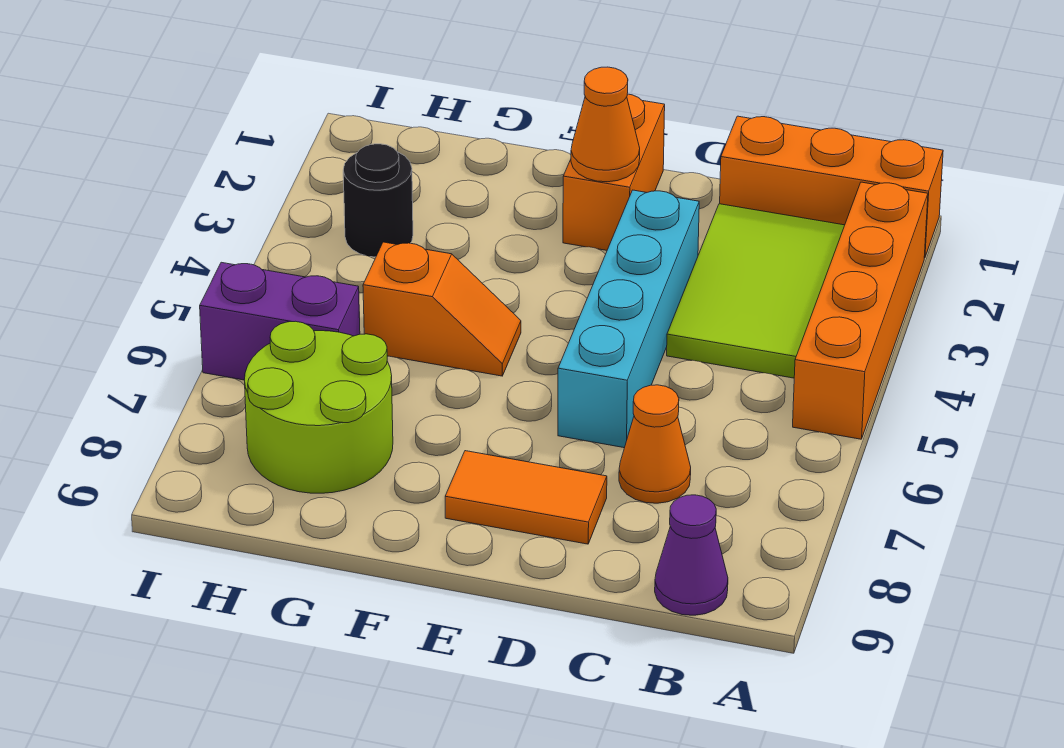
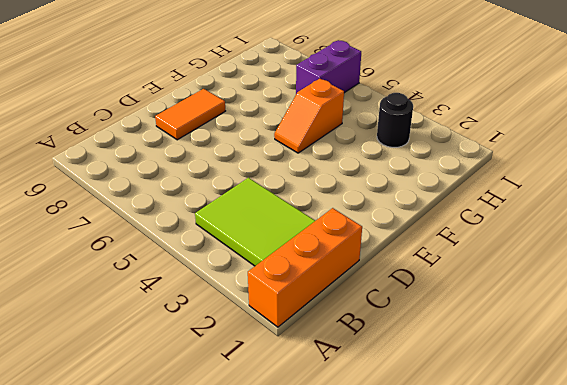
none -> orange brick A2:A5 level 1
none -> purple cone B9 level 1
none -> orange cone C7 level 1

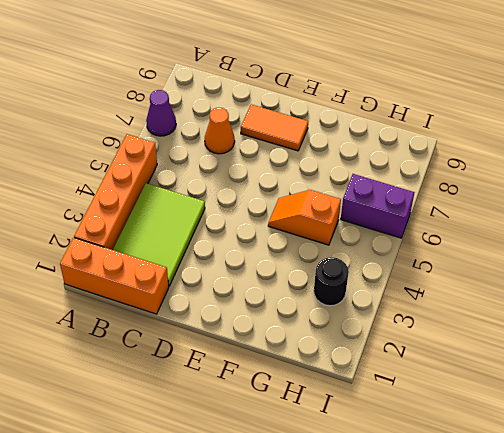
purple cone A7 level 1 -> purple cone B9 level 1
none -> cyan brick D3:D6 level 1
none -> orange brick E1:E2 level 1
none -> lime round brick G7:H8 level 1

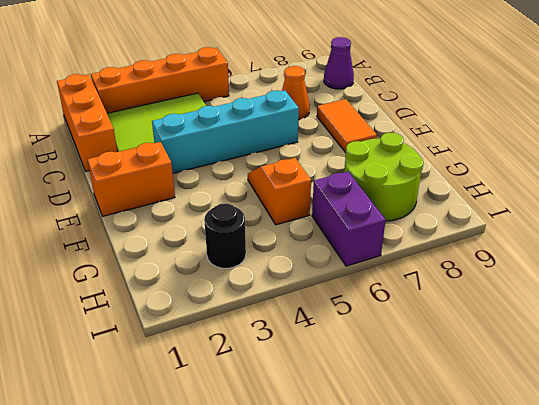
none -> orange cone E2 level 2

